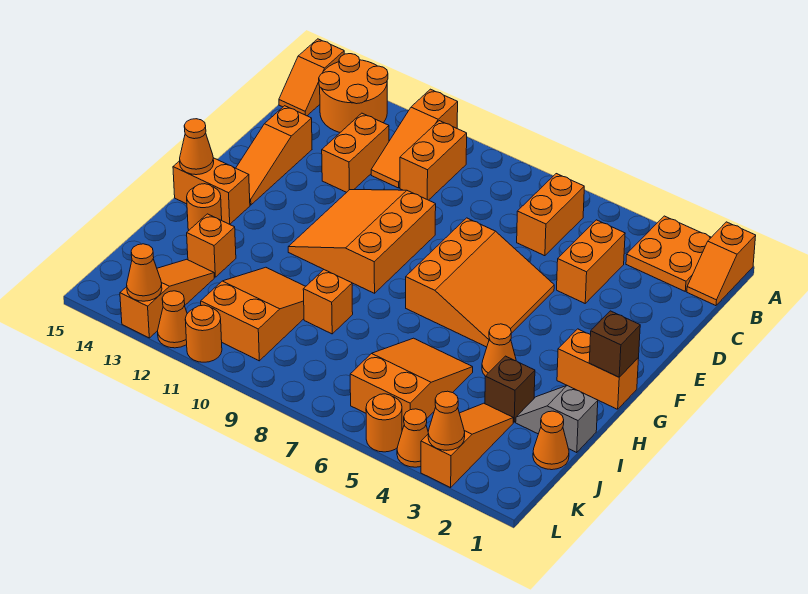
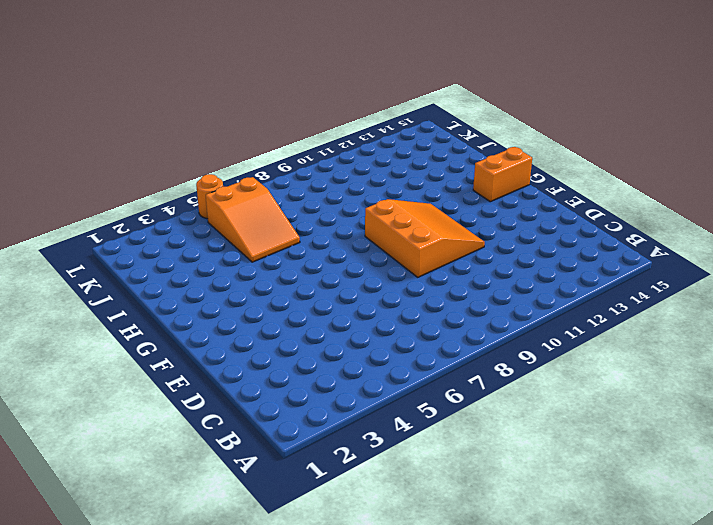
none -> orange slope A1:B1 level 1 top A
none -> orange plate A2:B3 level 1
none -> orange slope A11:C11 level 1 top A
none -> orange round brick A13:B14 level 1

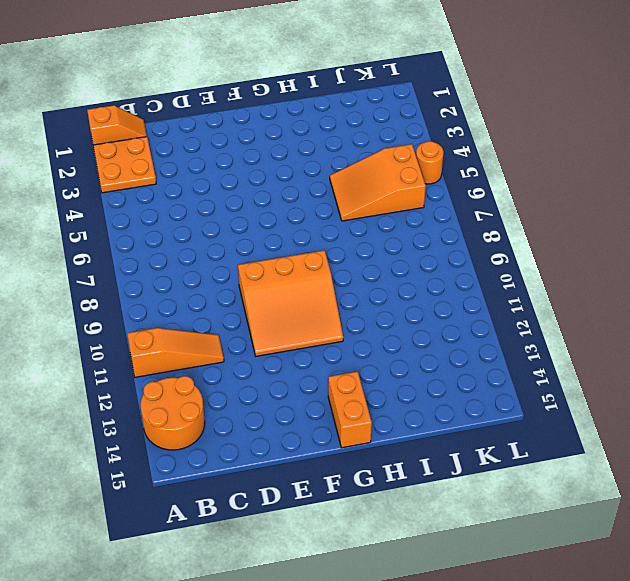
none -> orange slope A15:B15 level 1 top A
none -> orange brick B6:C6 level 1
none -> orange brick B10:C10 level 1
none -> orange brick C4:D4 level 1

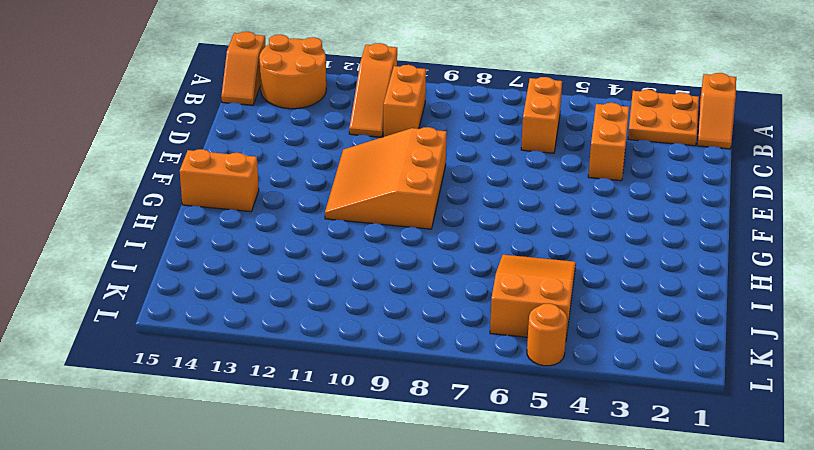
none -> orange brick C12:D12 level 1
none -> orange slope D14:F14 level 1 top D
none -> orange slope E5:G7 level 1 top 7
none -> orange brick G1:G2 level 1

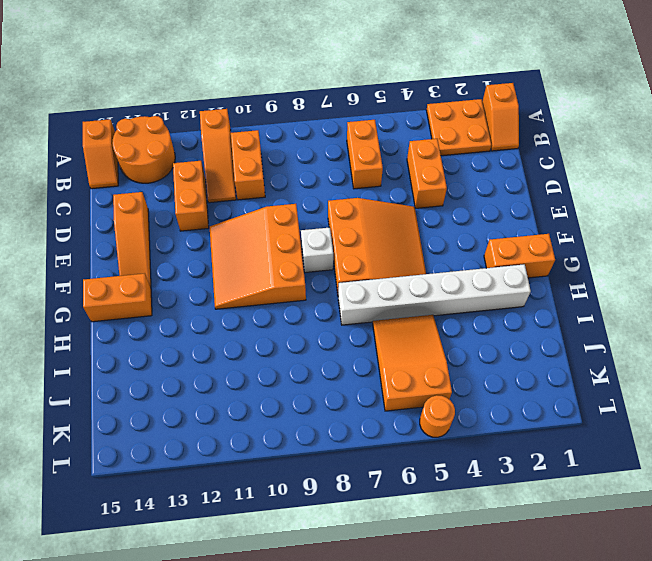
white brick F8 level 1 -> none
white brick H2:H7 level 1 -> orange cone H4 level 1
none -> orange round brick H14 level 1
none -> grey slope I1:I2 level 1 top 1
none -> brown brick I3 level 1
none -> orange brick I9 level 1

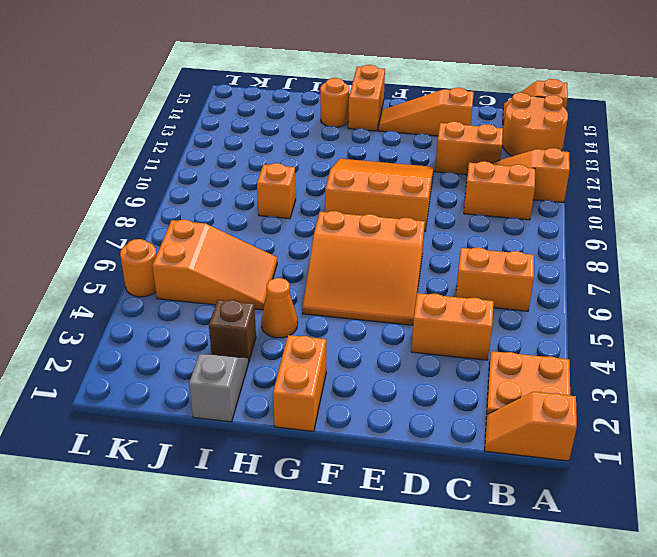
none -> orange slope I10:K11 level 1 top K
none -> orange brick I13 level 1
none -> orange cone J1 level 1
none -> orange slope J3:L3 level 1 top L

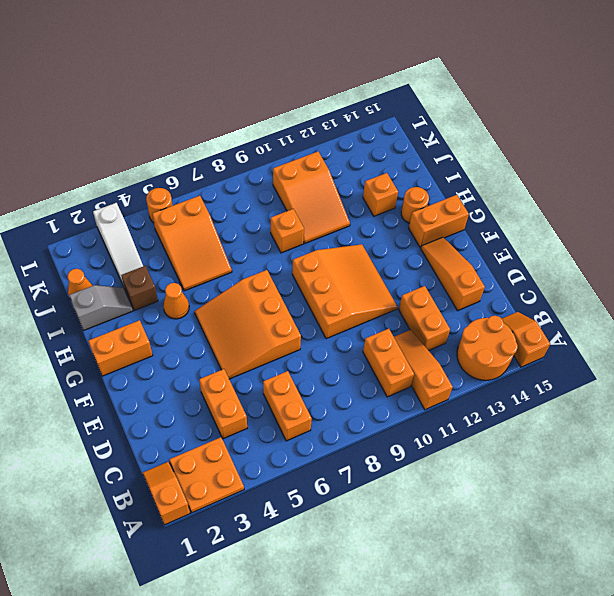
white slope J3:L3 level 1 top L -> orange slope J3:L3 level 1 top L
none -> orange slope J13:L13 level 1 top L
none -> orange cone L4 level 1
none -> orange round brick L11 level 1
none -> orange cone L12 level 1

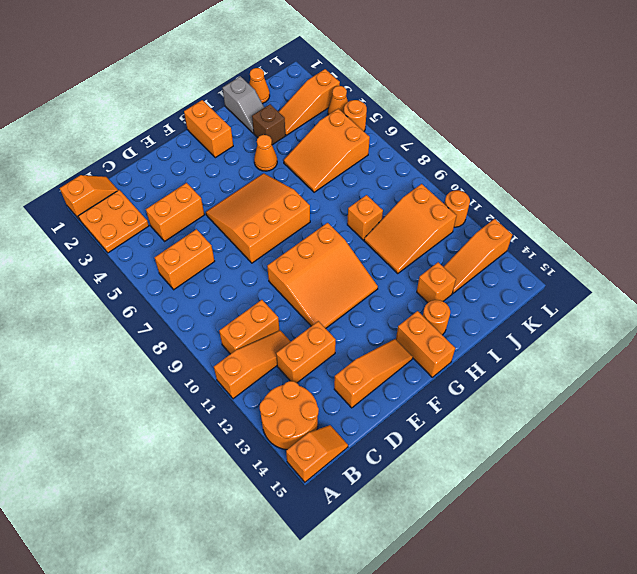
none -> orange cone L12 level 1
none -> brown brick G1 level 2
none -> orange cone G15 level 2
none -> orange cone L3 level 2

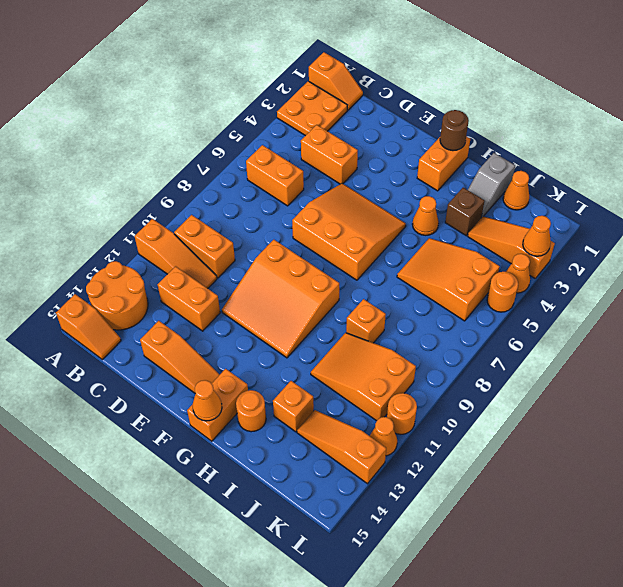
brown round brick G1 level 2 -> brown brick G1 level 2
none -> orange cone L13 level 2

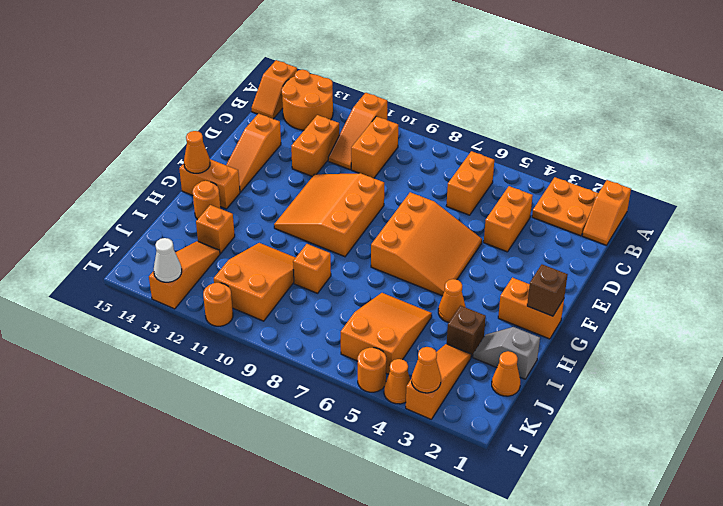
white cone L13 level 2 -> orange cone L13 level 2
none -> orange cone L12 level 1

